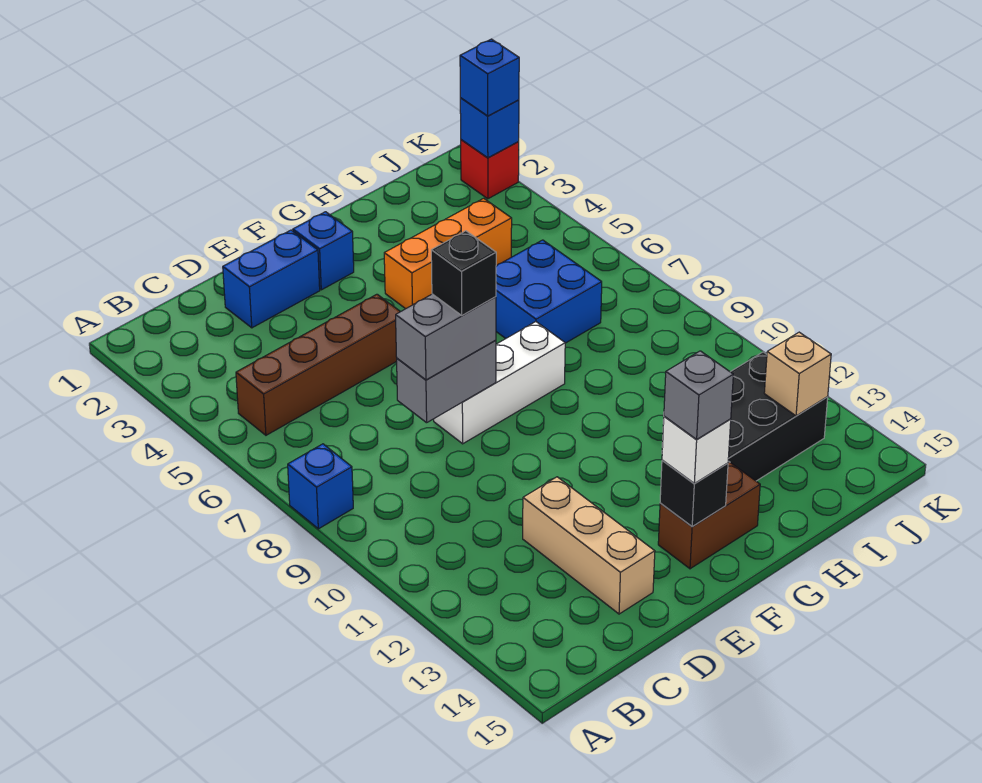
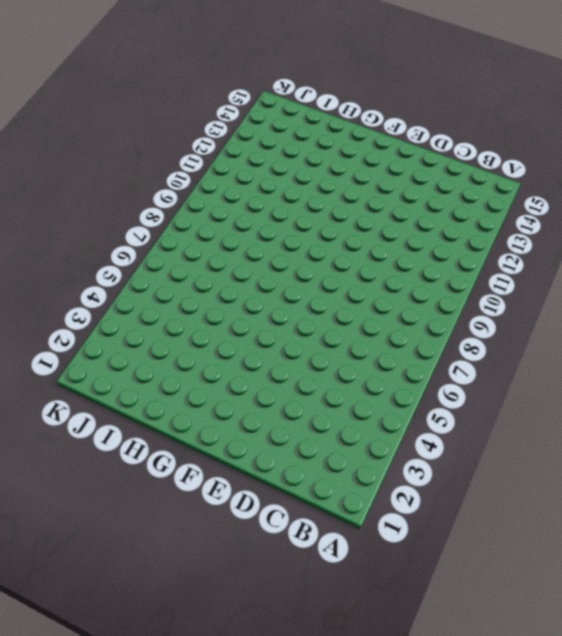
none -> blue brick A8 level 1
none -> brown brick B5:E5 level 1
none -> blue brick D2:E2 level 1

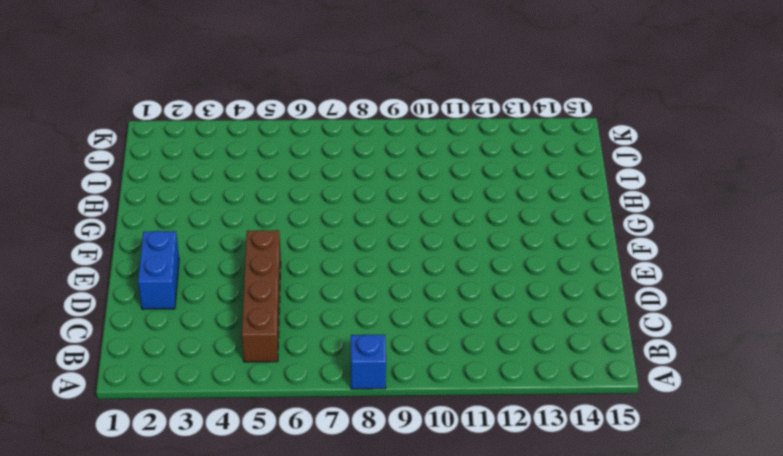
none -> tan brick D12:D14 level 1
none -> white brick E8:G8 level 1
none -> blue brick F2 level 1

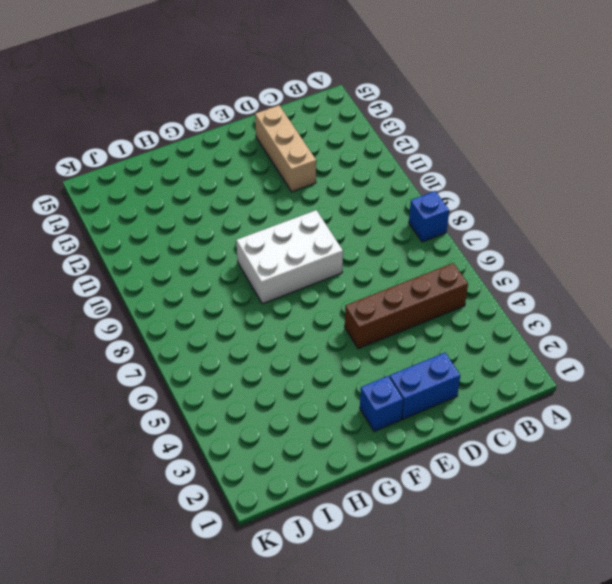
white brick E8:G9 level 1 -> white brick E8:G8 level 1
none -> brown brick F14:G14 level 1
none -> orange brick G4:I4 level 1
none -> blue brick H6:I7 level 1

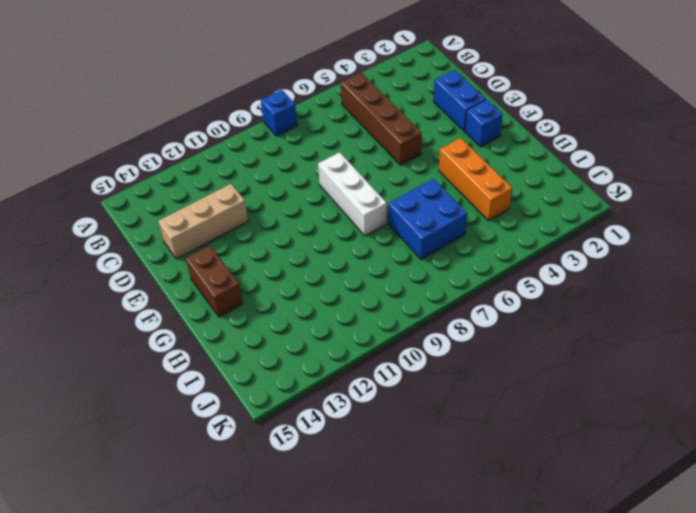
none -> black brick H12:J13 level 1
none -> red brick K2 level 1
none -> grey brick D8:E8 level 2

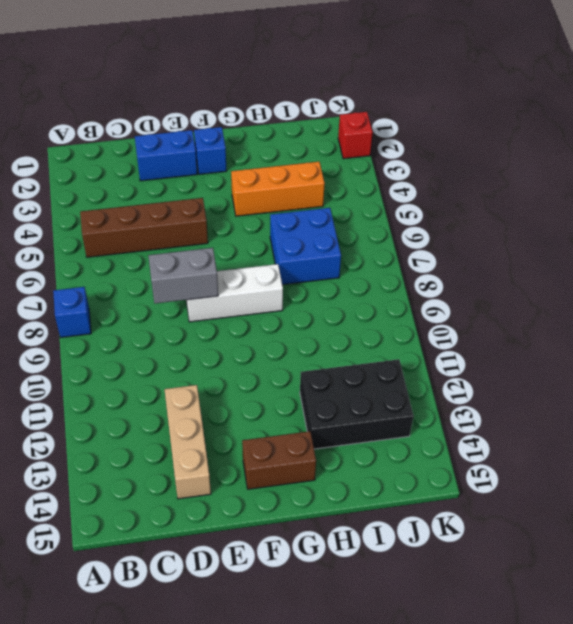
none -> black brick F14 level 2
none -> tan brick J13 level 2
none -> blue brick K2 level 2

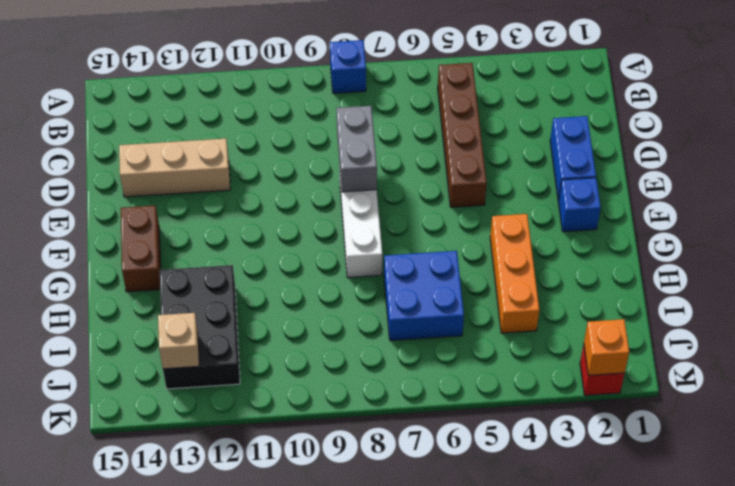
orange brick K2 level 2 -> blue brick K2 level 2
none -> black brick F14 level 2
none -> grey brick D8:E8 level 3
none -> white brick F14 level 3

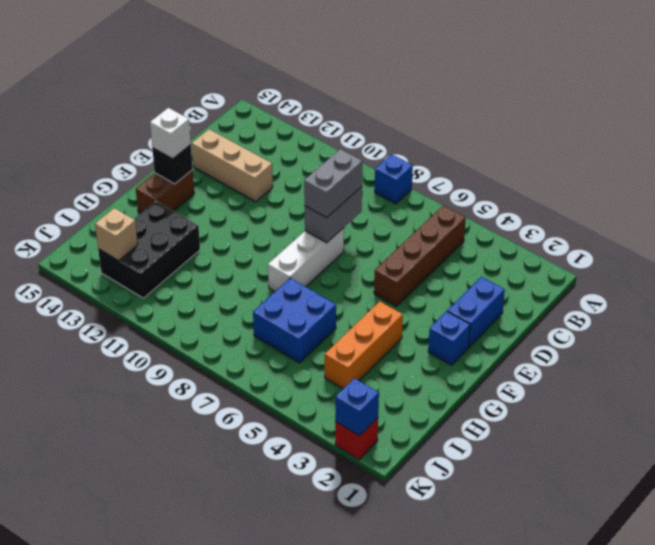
none -> blue brick K2 level 3
none -> black brick E8 level 4
none -> grey brick F14 level 4

